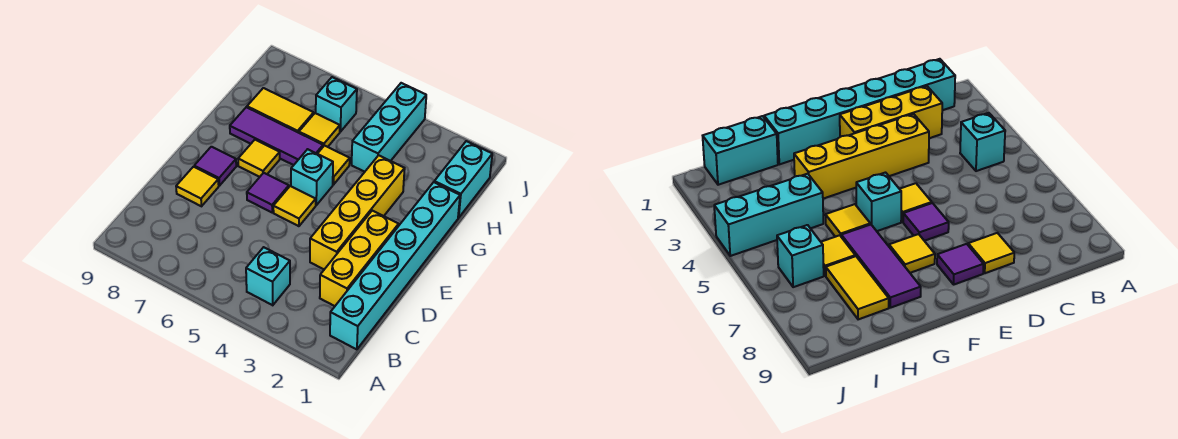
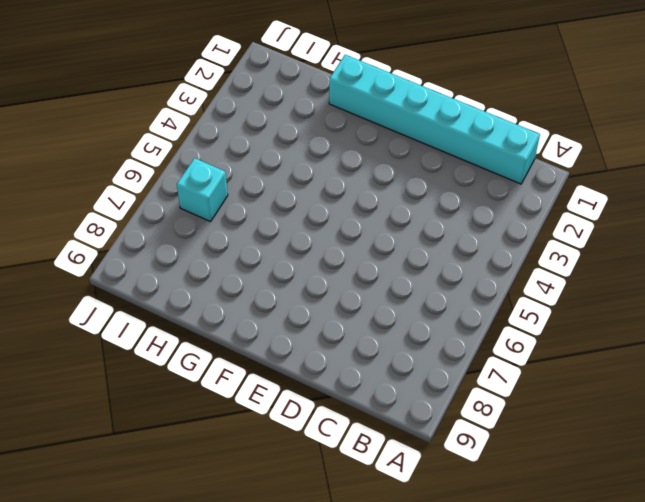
none -> cyan brick B4 level 1
none -> yellow brick C2:E2 level 1
none -> yellow brick D3:G3 level 1

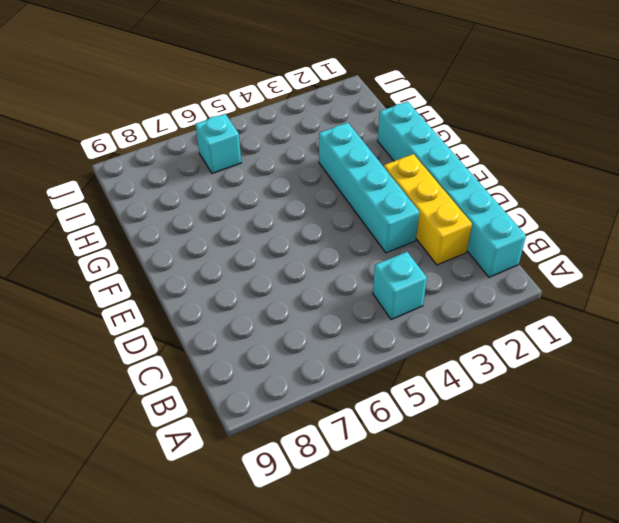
cyan brick D3:G3 level 1 -> yellow brick D3:G3 level 1
none -> yellow tile D8 level 1
none -> yellow tile E5 level 1
none -> purple tile E6 level 1

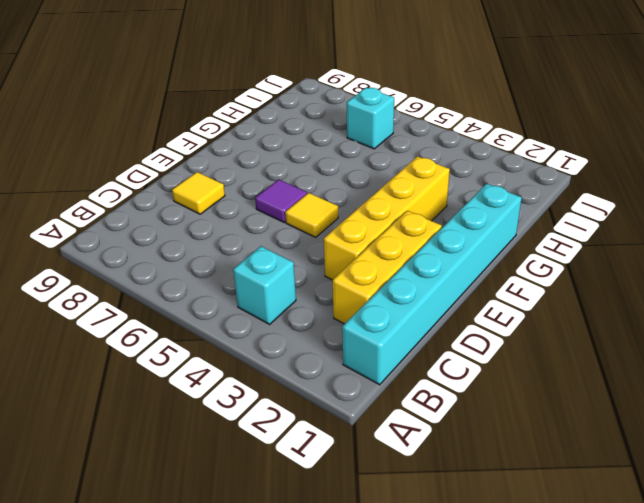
none -> purple tile E8 level 1
none -> cyan brick F5 level 1
none -> yellow tile F7 level 1

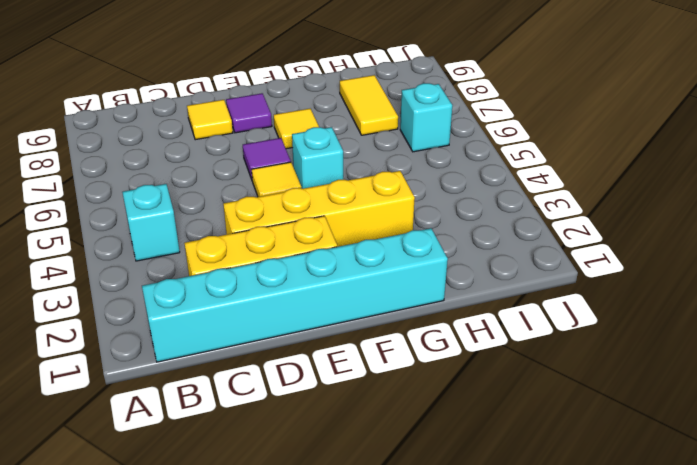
none -> yellow tile G5 level 1
none -> purple tile G6:G8 level 1
none -> cyan brick H1:I1 level 1

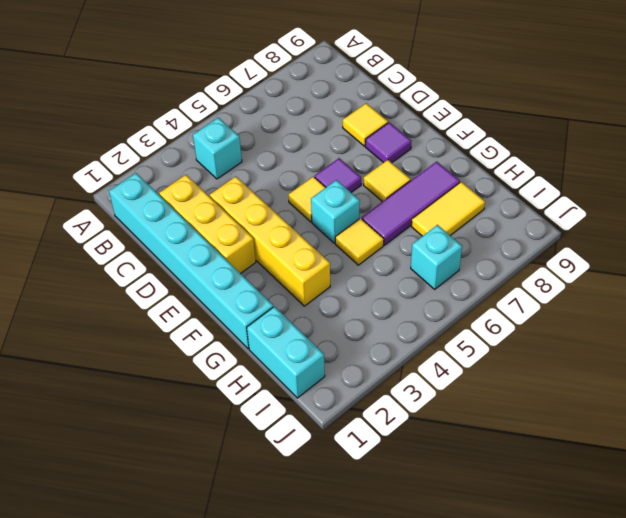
none -> cyan brick H4:J4 level 1
none -> yellow tile H6 level 1

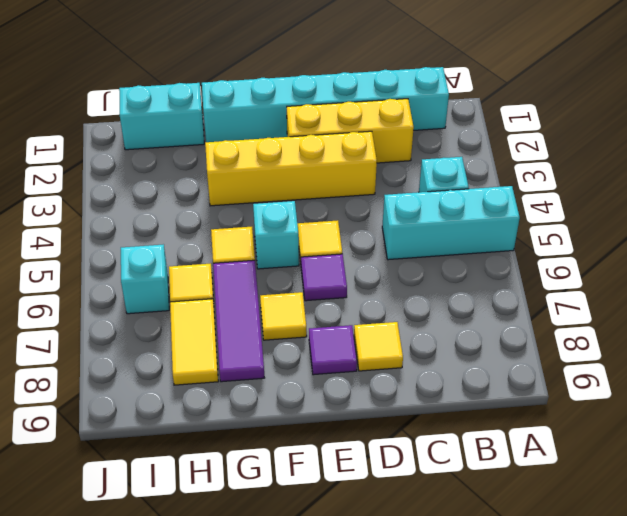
cyan brick A5:C5 level 1 -> cyan brick H4:J4 level 1

